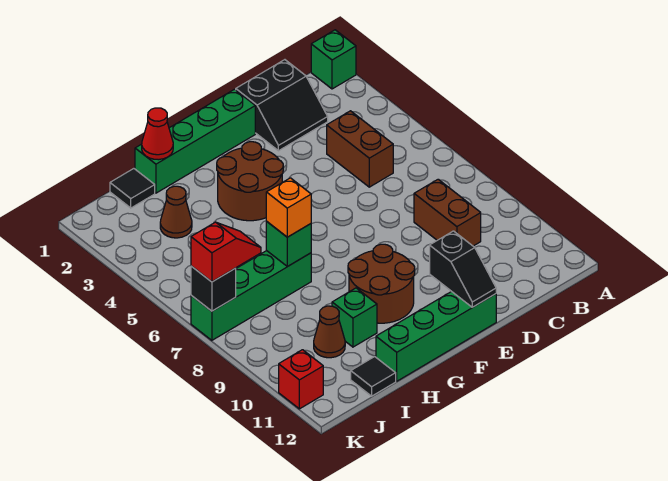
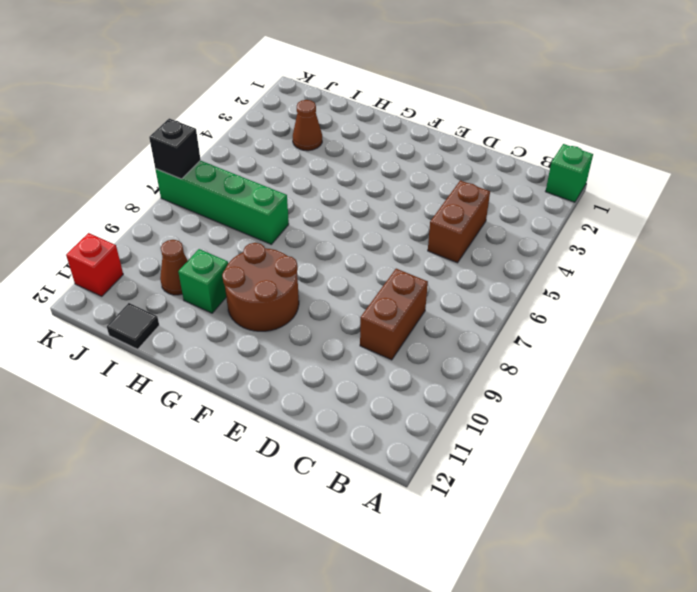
none -> black slope C1:D2 level 1 top 1
none -> green brick E1:H1 level 1
none -> green brick E12:H12 level 1

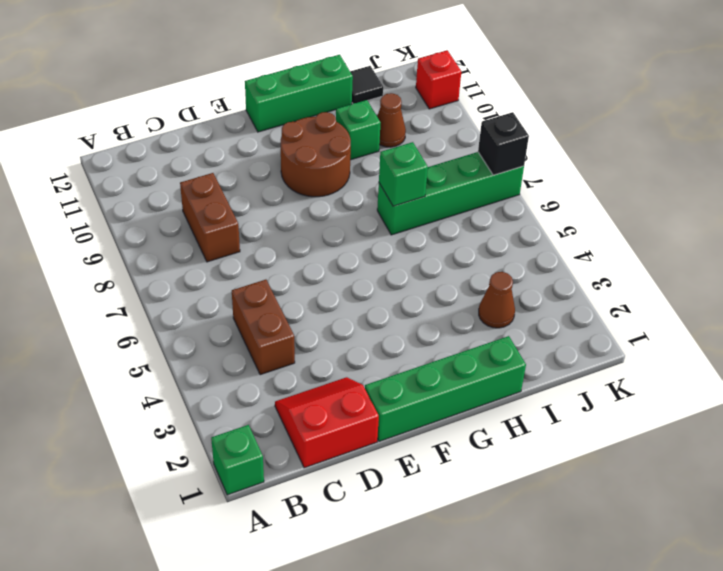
red slope C1:D2 level 1 top 1 -> black slope C1:D2 level 1 top 1
green brick F12:H12 level 1 -> green brick E12:H12 level 1
none -> brown round brick F3:G4 level 1
none -> black tile I1 level 1
none -> black slope E11:E12 level 2 top 11

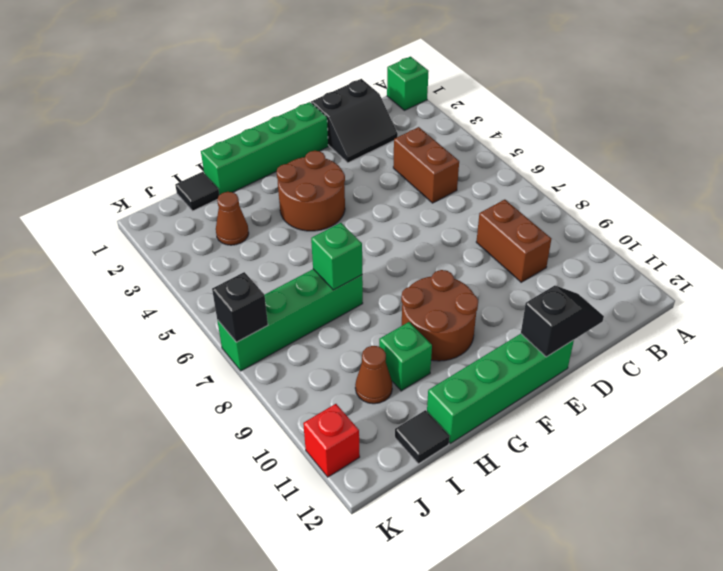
black slope D12:E12 level 2 top E -> black slope E11:E12 level 2 top 11
none -> red cone H1 level 2
none -> orange brick H7 level 3
none -> red slope J7:K7 level 3 top K

